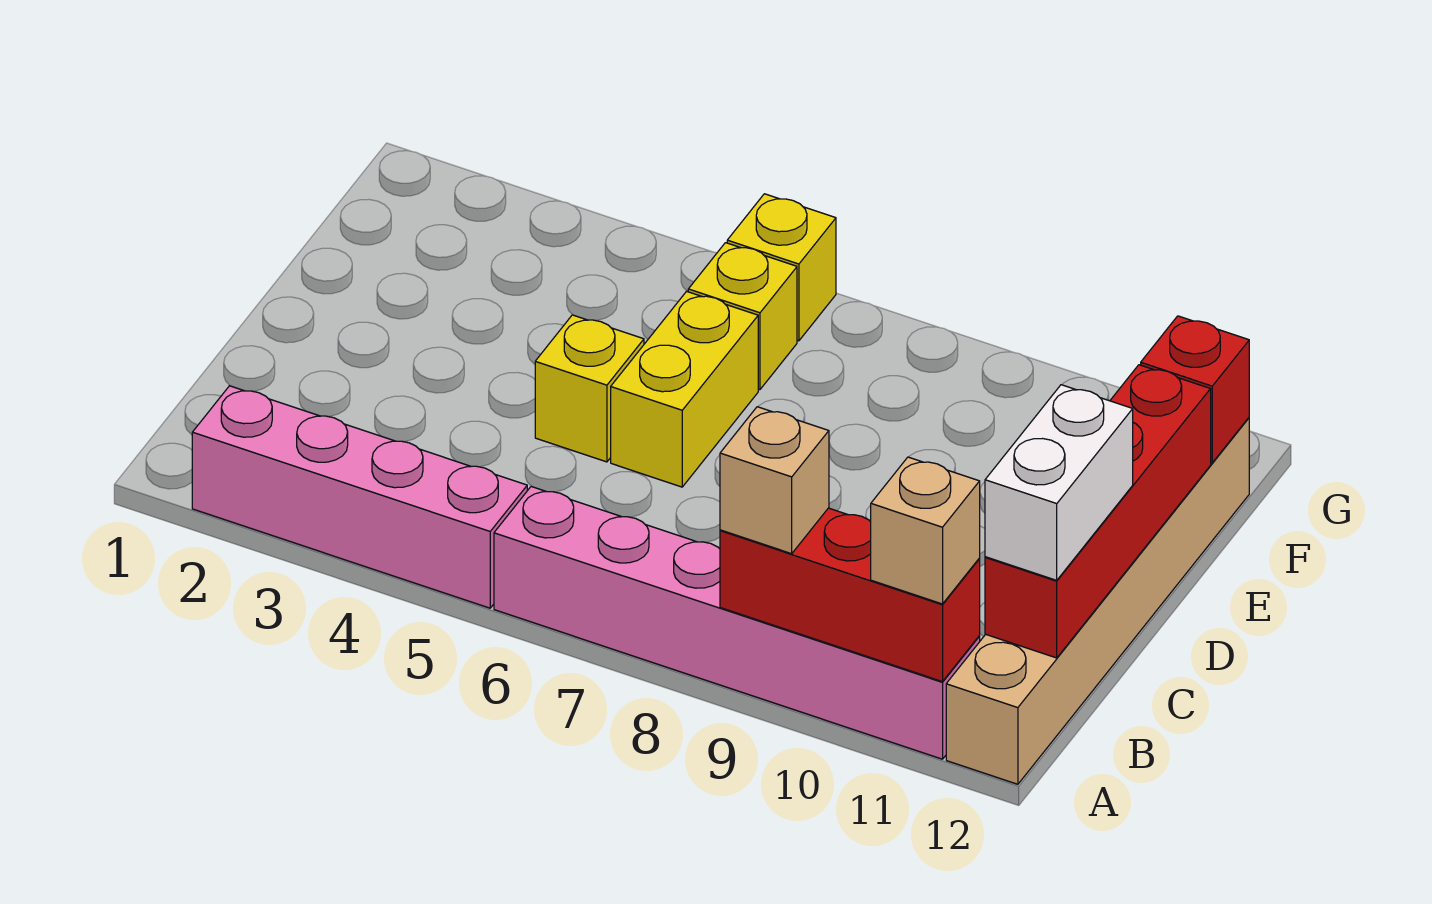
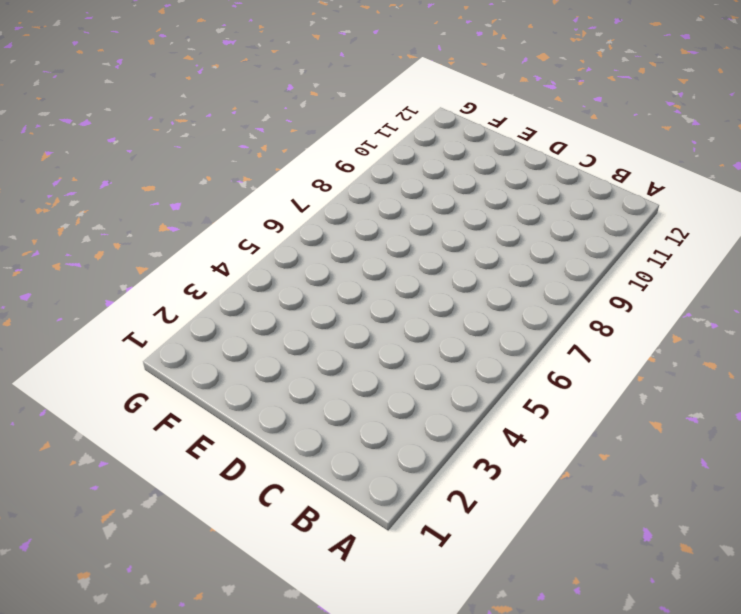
none -> pink brick A2:A5 level 1
none -> pink brick A6:A11 level 1
none -> tan brick A12:F12 level 1

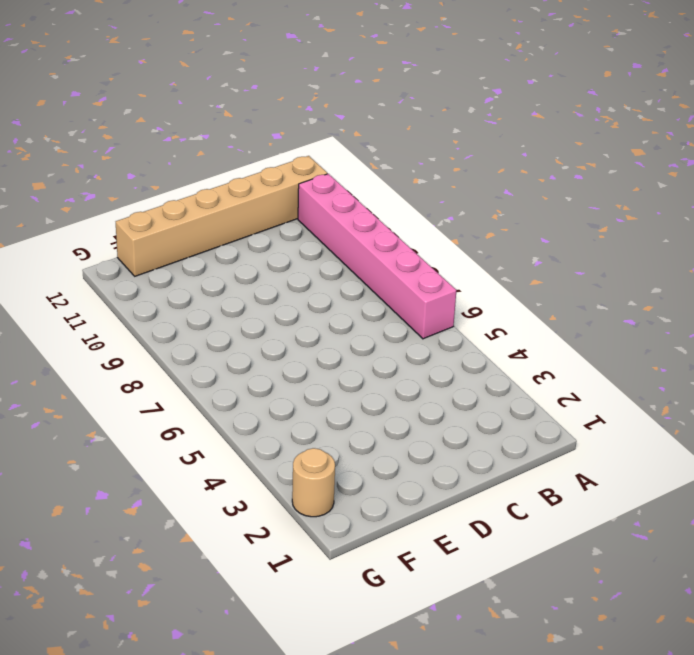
tan round brick G2 level 1 -> none
none -> pink brick A2:A5 level 1
none -> yellow brick D5 level 1
none -> yellow brick D6:E6 level 1

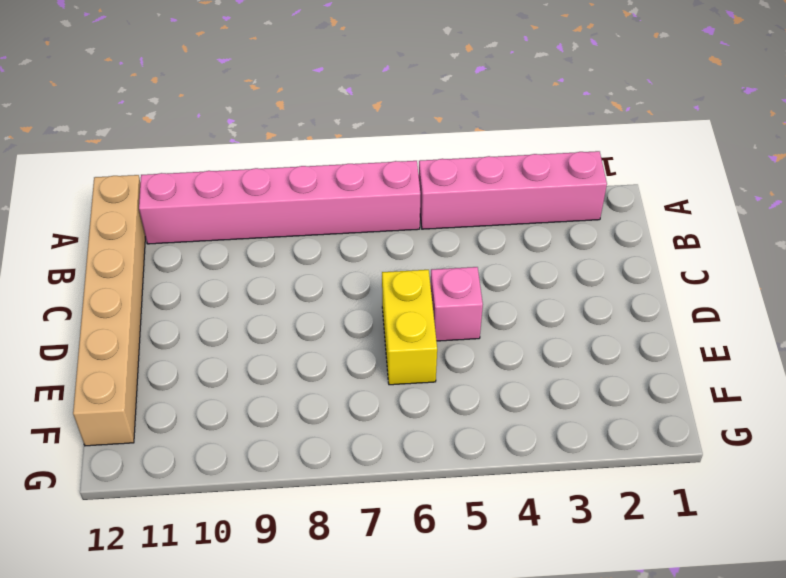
pink brick D5 level 1 -> yellow brick D5 level 1
none -> yellow brick F6 level 1
none -> yellow brick G6 level 1
none -> red brick A9:A11 level 2

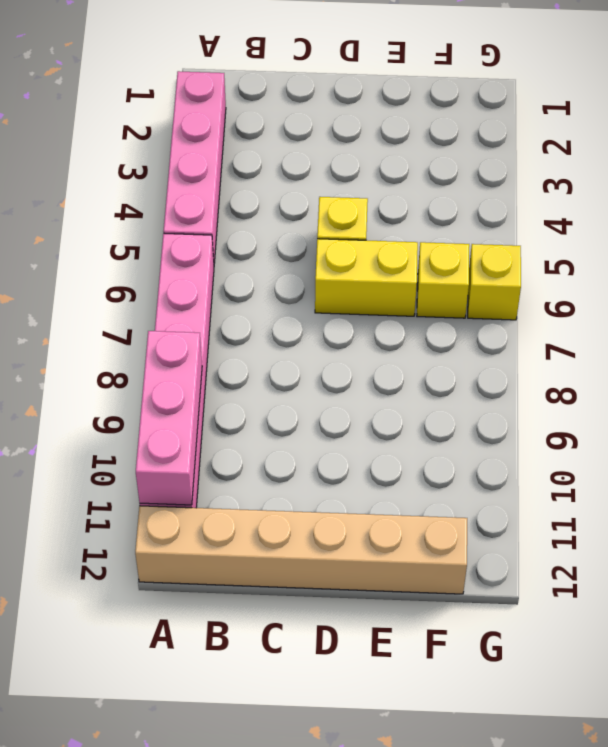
pink brick A9:A11 level 2 -> red brick A9:A11 level 2
none -> red brick B12:E12 level 2
none -> red brick F12 level 2
none -> tan brick A9 level 3

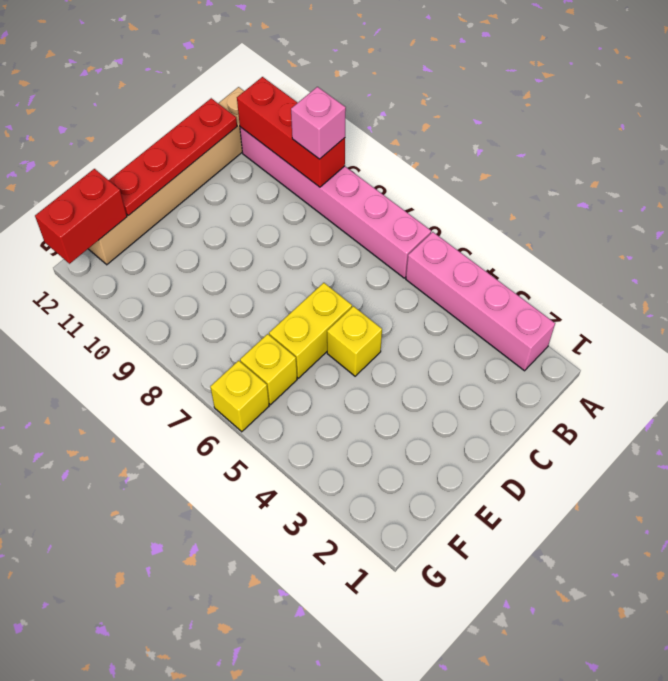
pink brick A9 level 3 -> tan brick A9 level 3
red plate B12:E12 level 2 -> red brick B12:E12 level 2
red brick F12:G12 level 2 -> red brick F12 level 2
none -> tan brick A11 level 3
none -> white brick B12:C12 level 3

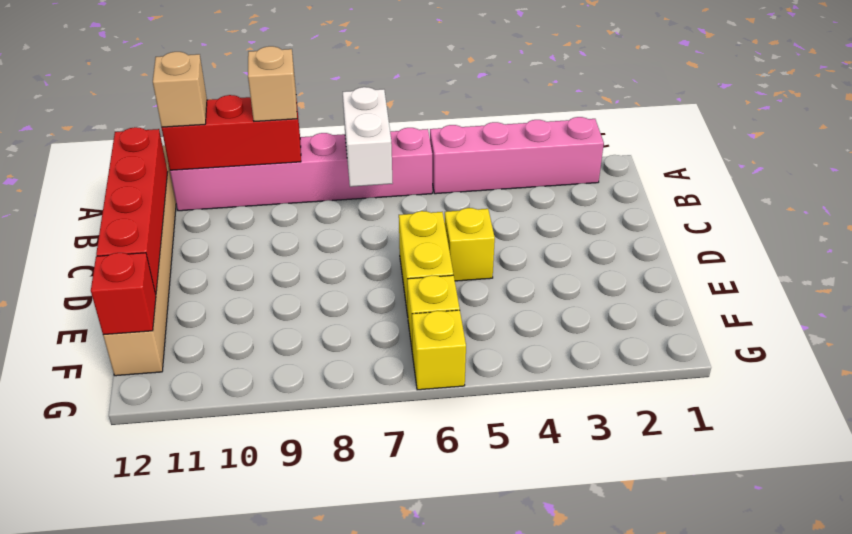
white brick A7:B7 level 2 -> white brick B12:C12 level 3

